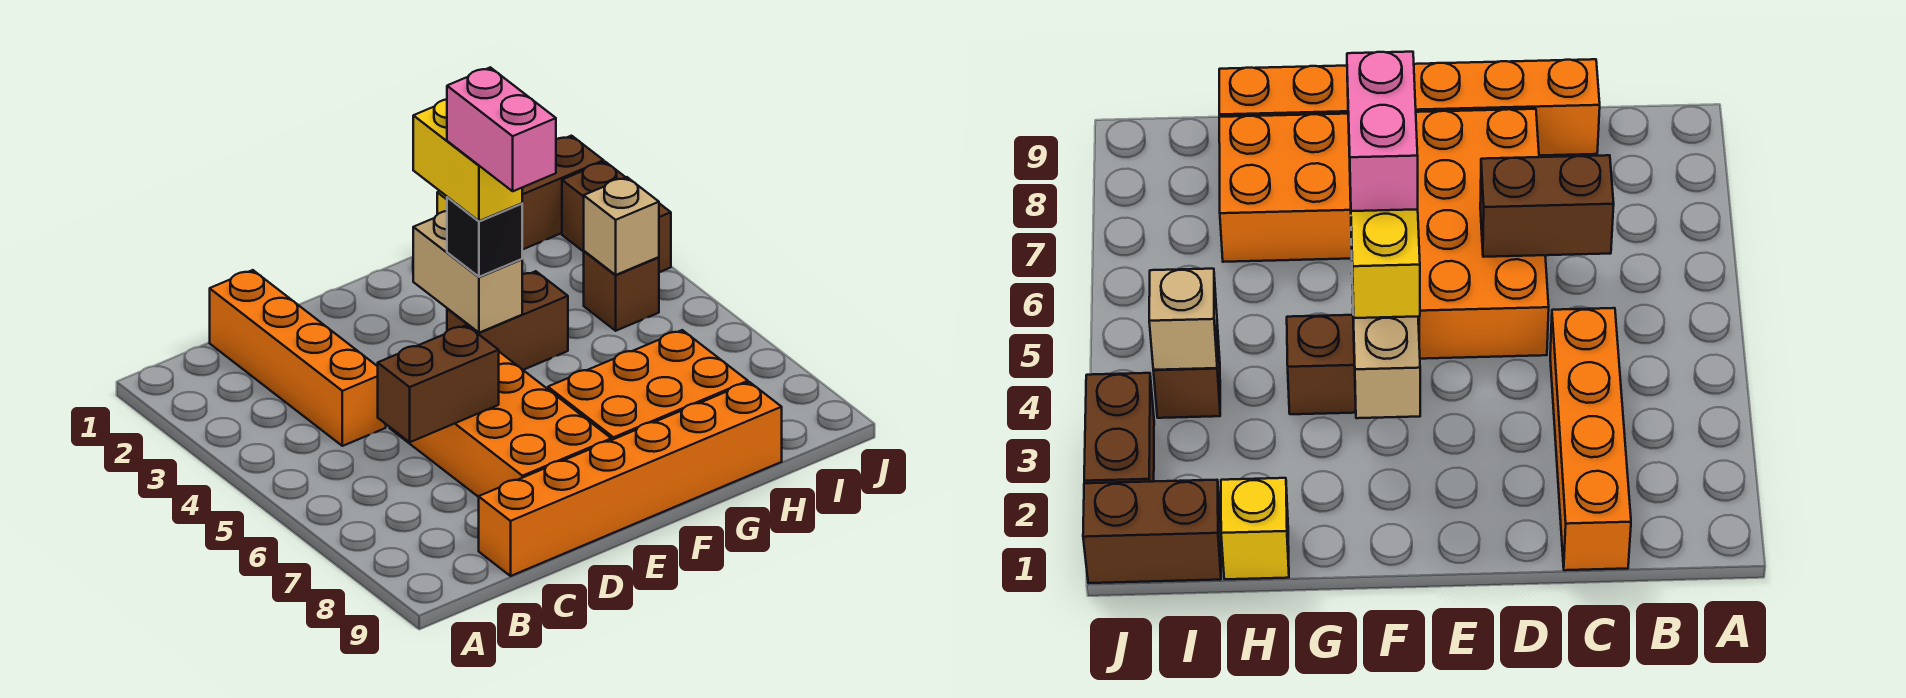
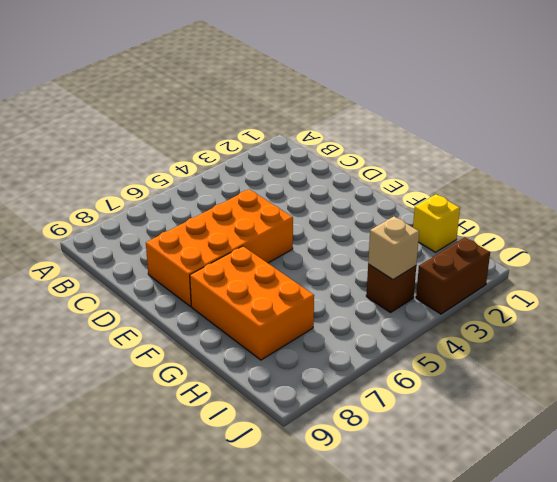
none -> orange brick C1:C4 level 1
none -> orange brick C9:H9 level 1
none -> brown brick F4:G4 level 1

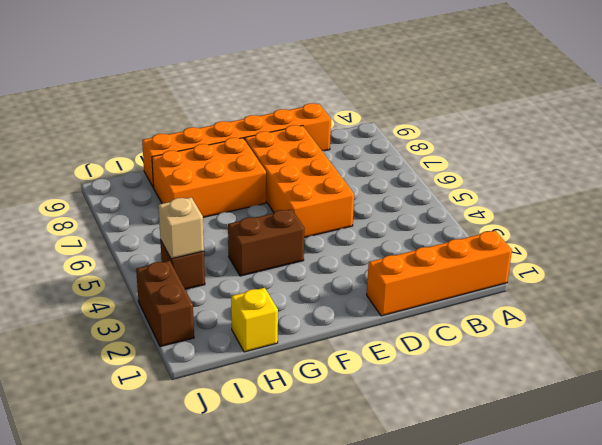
orange brick A1:D1 level 1 -> orange brick C1:C4 level 1
none -> brown brick I1:J1 level 1
none -> brown brick C6:D6 level 2
none -> tan brick F3:F4 level 2

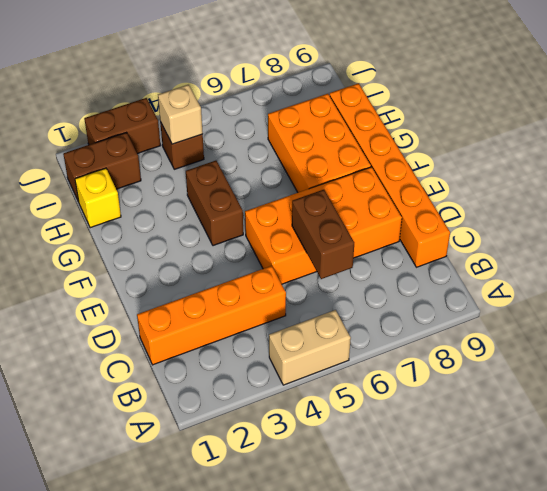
tan brick A4:A5 level 1 -> tan brick F3:F4 level 2
brown brick I1:I2 level 1 -> brown brick I1:J1 level 1
none -> black brick F4 level 3
none -> yellow brick F3:F4 level 4
none -> pink brick F4:F5 level 5

